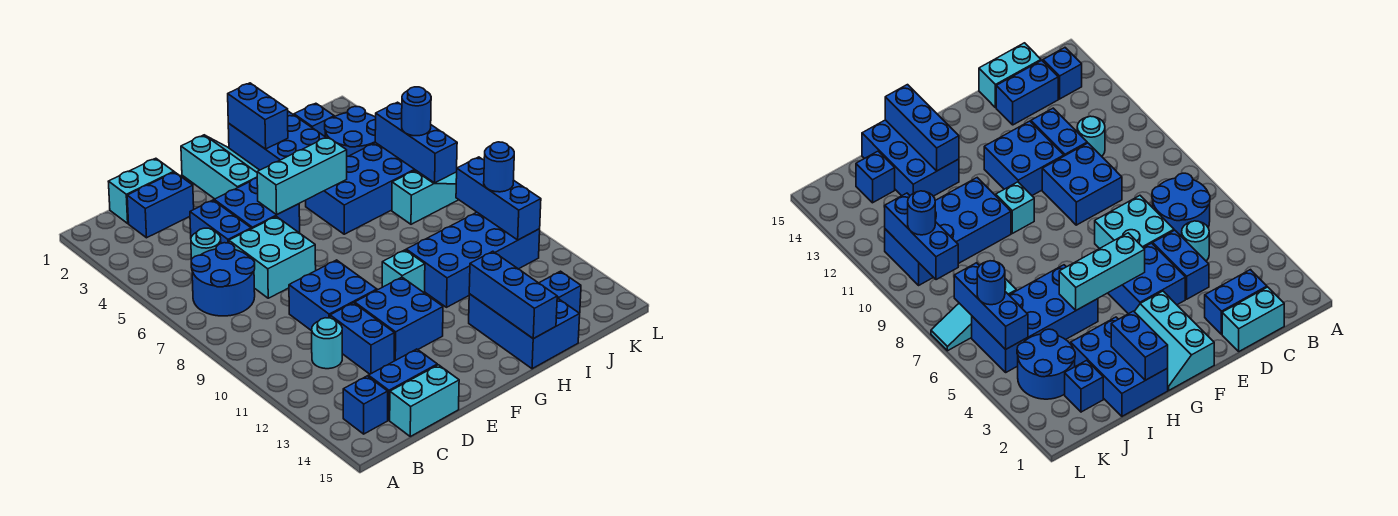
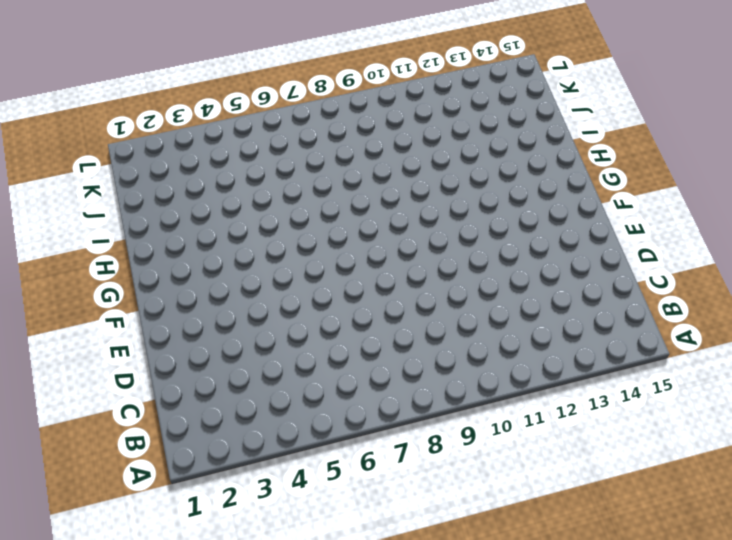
none -> blue round brick B6:C7 level 1
none -> blue brick B14 level 1
none -> cyan brick C1:D1 level 1
none -> blue brick C2:D2 level 1

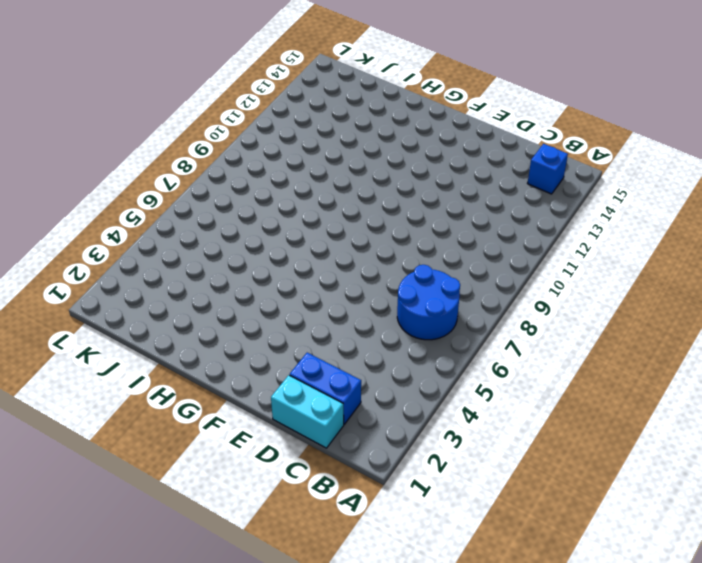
none -> cyan round brick C5 level 1
none -> cyan round brick C11 level 1
none -> blue brick C14:D14 level 1
none -> cyan brick C15:D15 level 1

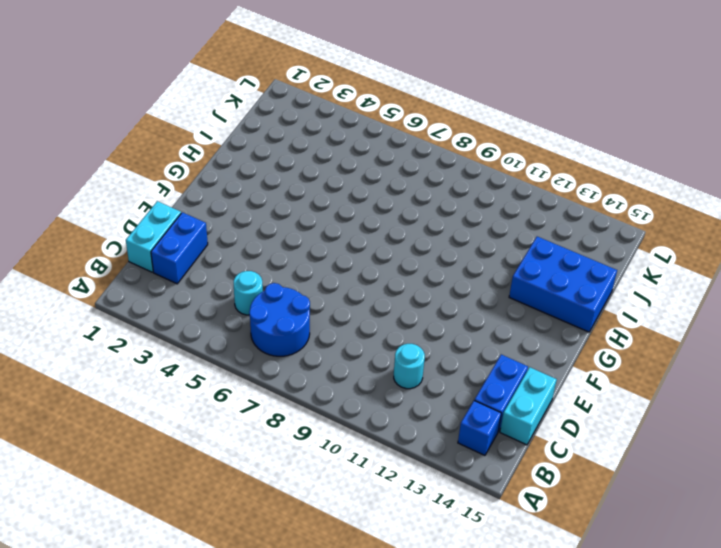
none -> blue brick D4:D5 level 1
none -> cyan brick D6:E7 level 1
none -> blue brick D9:E10 level 1
none -> blue brick D11:D12 level 1

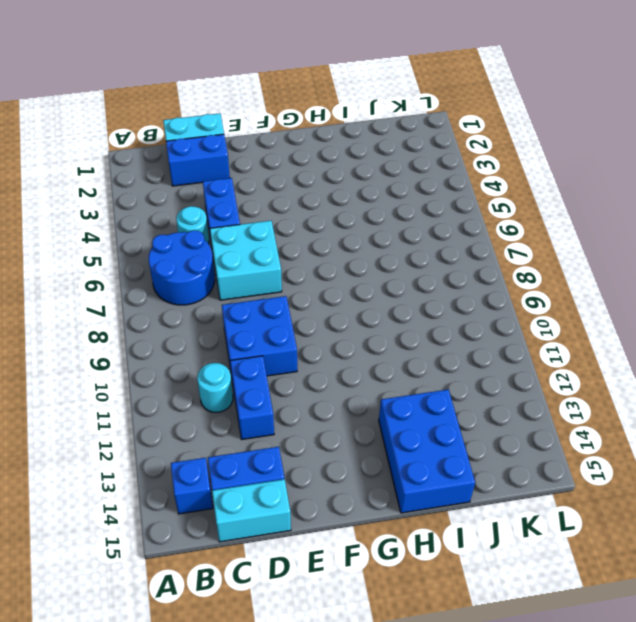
none -> blue brick E4:F5 level 1
none -> blue brick E11:F12 level 1
none -> cyan slope F1:G3 level 1 top F
none -> cyan brick G10 level 1

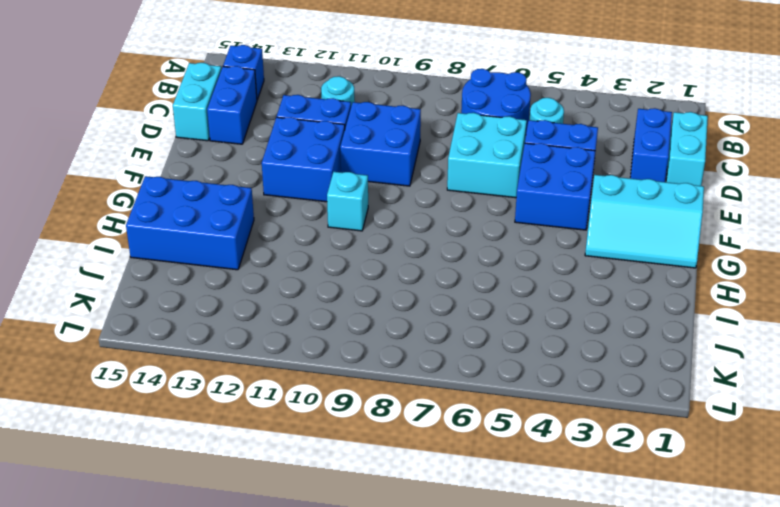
none -> blue brick H1:I3 level 1
none -> blue brick H5:K6 level 1
none -> blue brick H10:K11 level 1
none -> blue brick J2 level 1

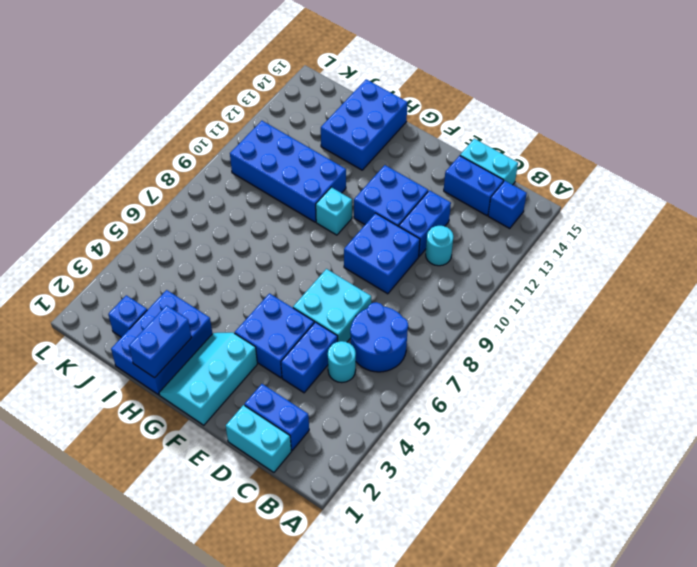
none -> blue brick H5:K6 level 1
none -> blue round brick J3:K4 level 1
none -> cyan slope J7:L7 level 1 top J
none -> blue brick J14 level 1

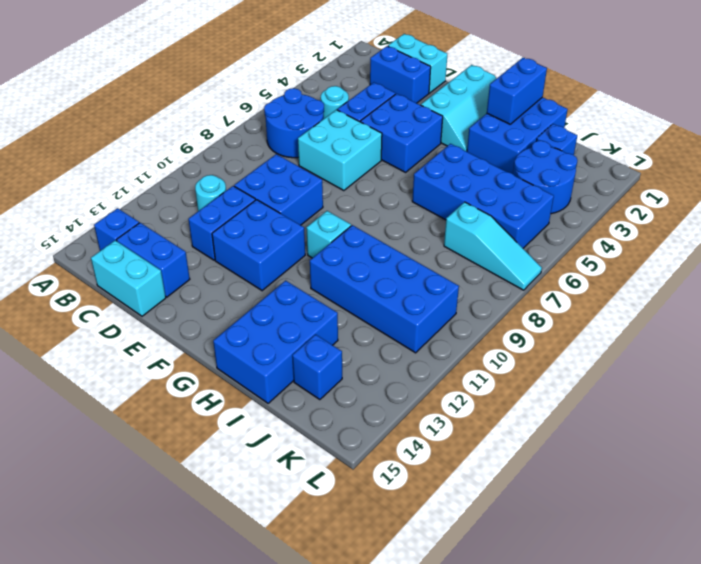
none -> cyan brick F5:H5 level 2
none -> blue brick H13:H15 level 2
none -> blue brick K5:K7 level 2
none -> blue brick K9:K11 level 2

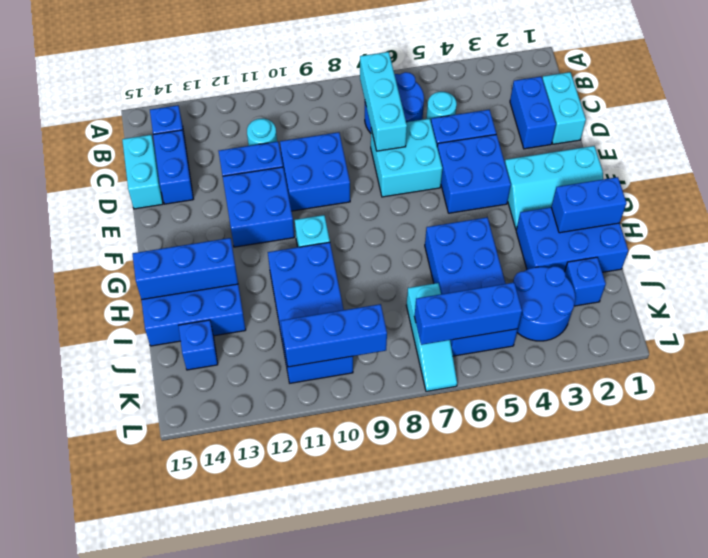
cyan brick B7:D7 level 2 -> cyan brick F5:H5 level 2
none -> blue round brick K6 level 3
none -> blue round brick K10 level 3

